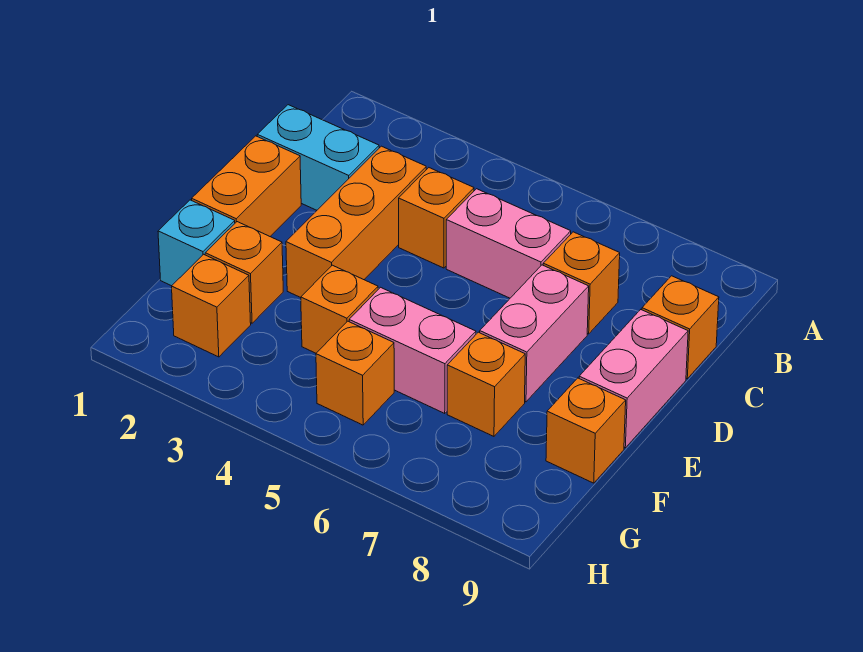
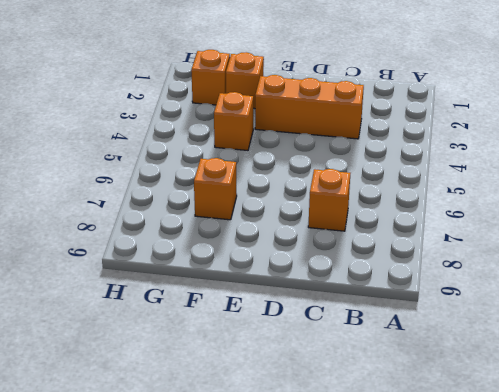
none -> cyan brick C1:C2 level 1
none -> orange brick C4 level 1
none -> pink brick C5:C6 level 1

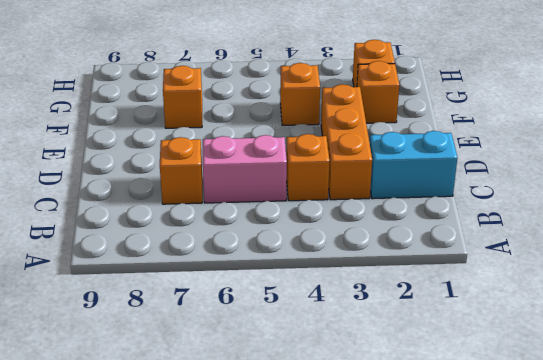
none -> orange brick C9 level 1
none -> orange brick D1:E1 level 1
none -> pink brick D7:E7 level 1

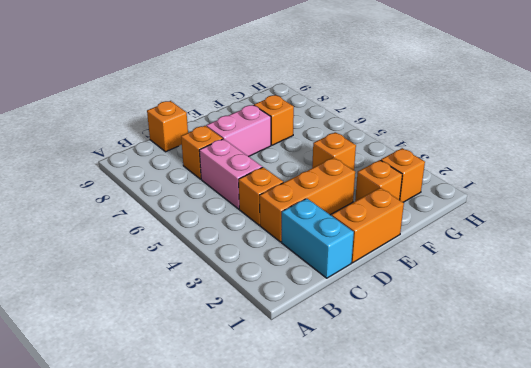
none -> pink brick D9:E9 level 1
none -> cyan brick F1 level 1
none -> pink brick F5:F6 level 1

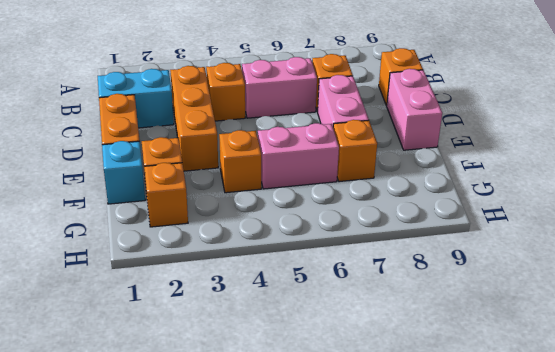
none -> orange brick F9 level 1
none -> orange brick G5 level 1

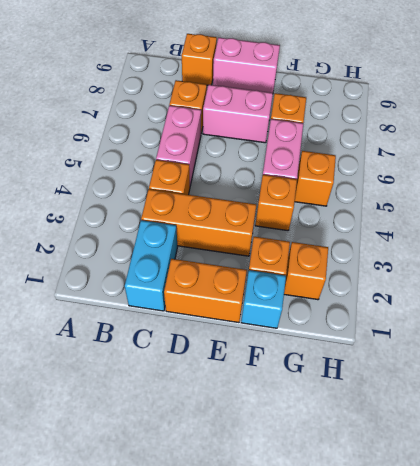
none -> orange brick F9 level 1

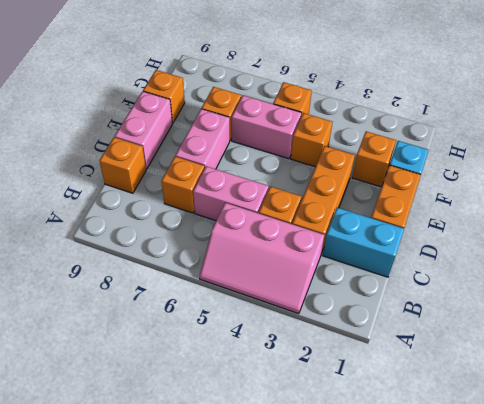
pink slope A3:B5 level 1 top B -> none
none -> orange brick G2 level 1

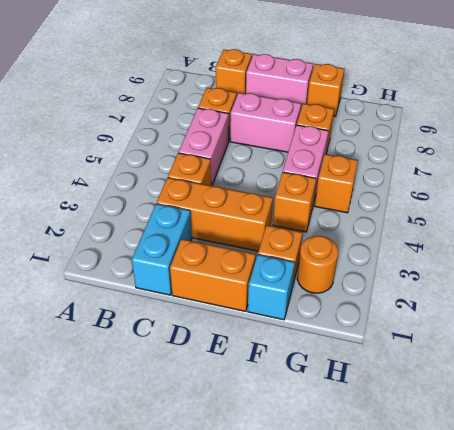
orange round brick G2 level 1 -> orange brick G2 level 1

